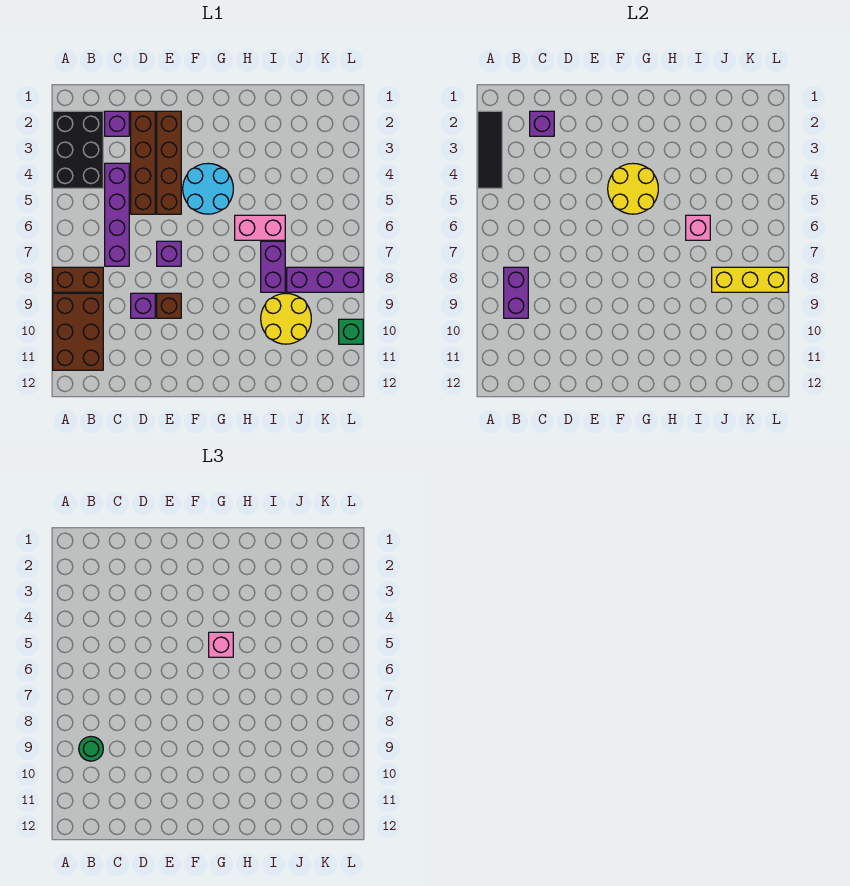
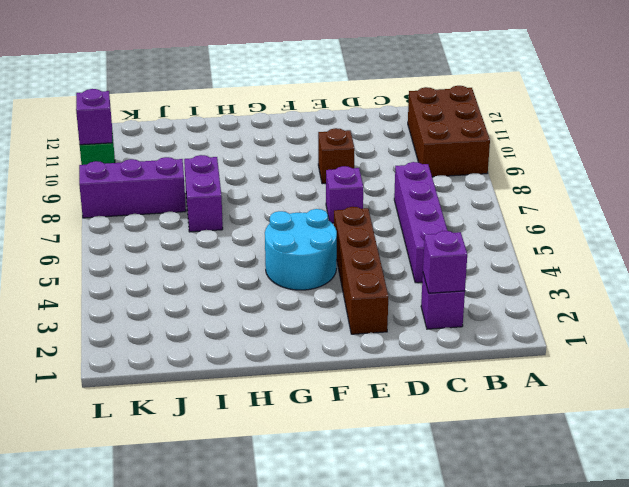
purple brick L10 level 2 -> purple brick D9 level 1
none -> black brick A2:B4 level 1
none -> brown brick A8:B8 level 1
none -> brown brick D2:D5 level 1

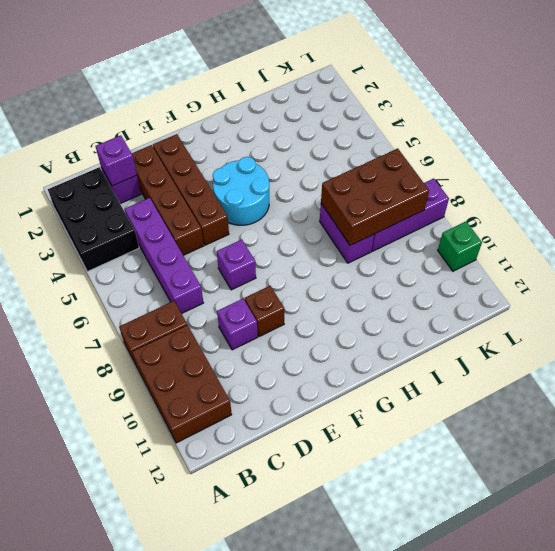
brown brick I7:K8 level 2 -> yellow brick J8:L8 level 2
none -> pink brick H6:I6 level 1
none -> yellow round brick I9:J10 level 1
none -> black tile A2:A4 level 2

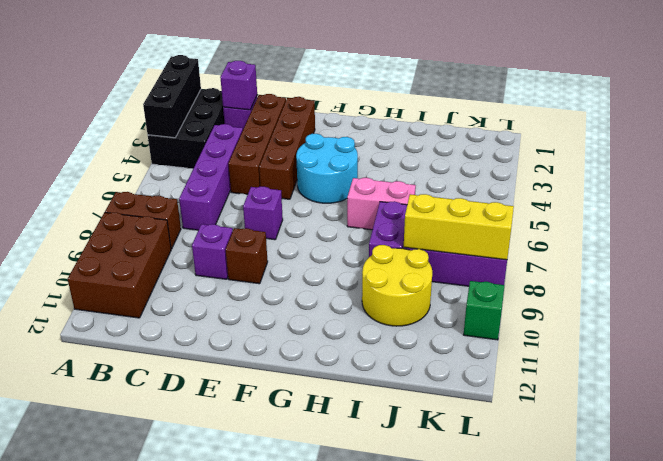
black brick A2:A4 level 2 -> black tile A2:A4 level 2
none -> purple brick B8:B9 level 2
none -> yellow round brick F4:G5 level 2
none -> pink brick I6 level 2

